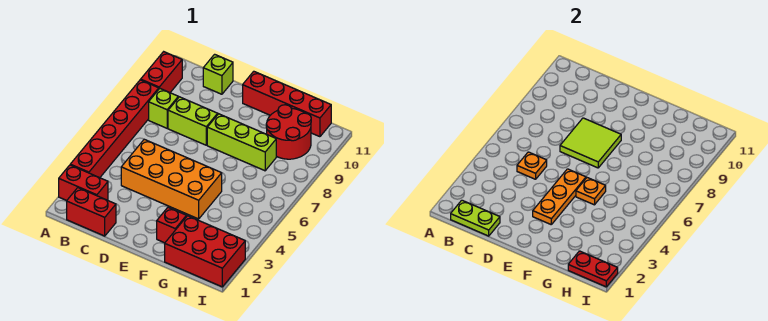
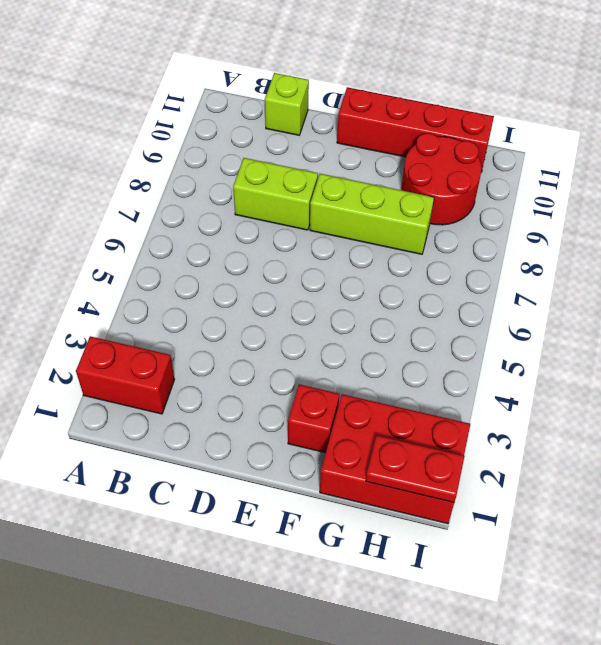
none -> red brick A3:A8 level 1
none -> red brick A9:A10 level 1
none -> red brick B1:C1 level 1

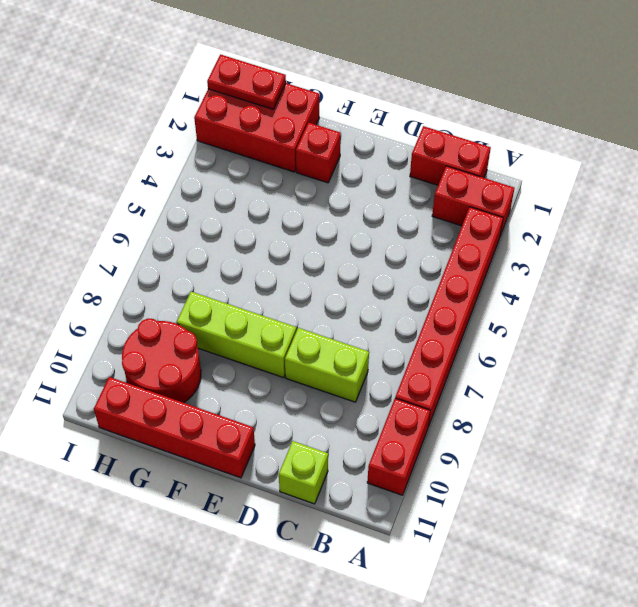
none -> lime brick B8 level 1
none -> orange brick C4:F5 level 1
none -> lime plate B1:C1 level 2

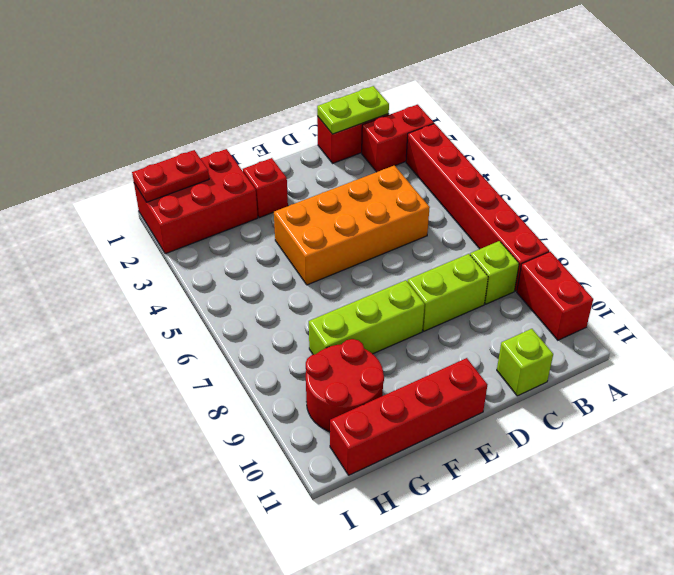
none -> orange plate C5 level 2
none -> lime tile D7:E8 level 2
none -> orange plate E3:E5 level 2

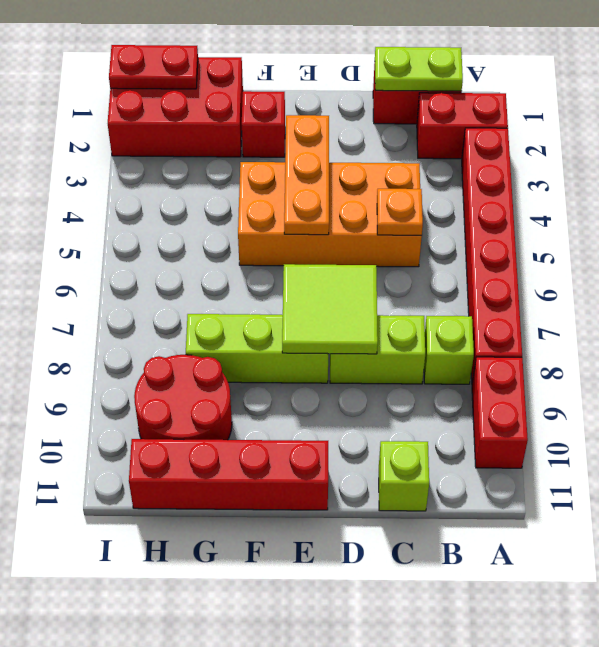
none -> orange plate F5 level 2

